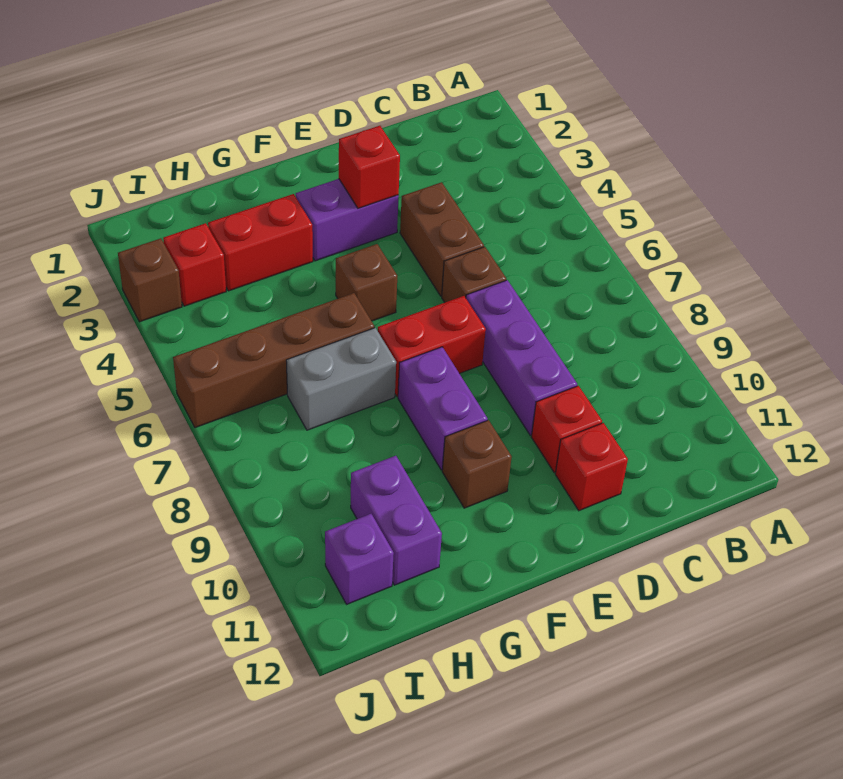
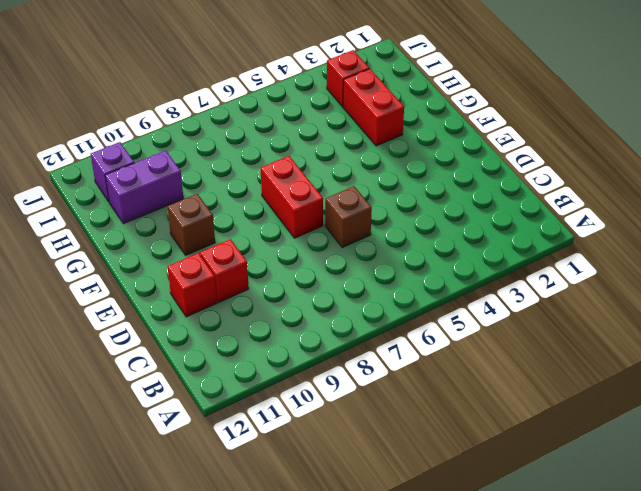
none -> brown brick D4:D5 level 1
none -> purple brick D7:D9 level 1
none -> purple brick E3:F3 level 1

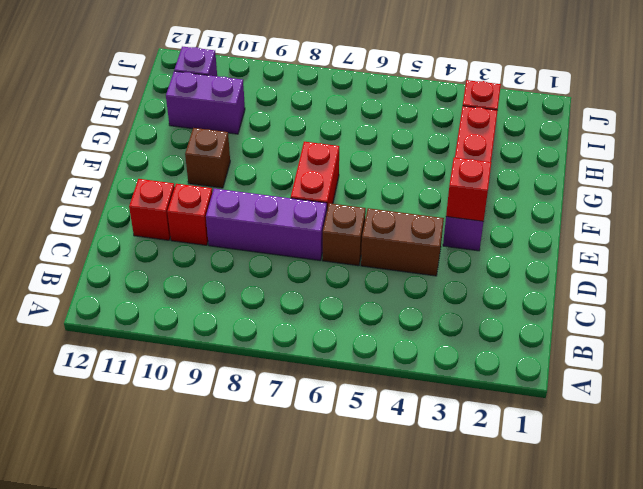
none -> brown brick F5 level 1
none -> purple brick F8:F9 level 1
none -> brown brick G6:J6 level 1

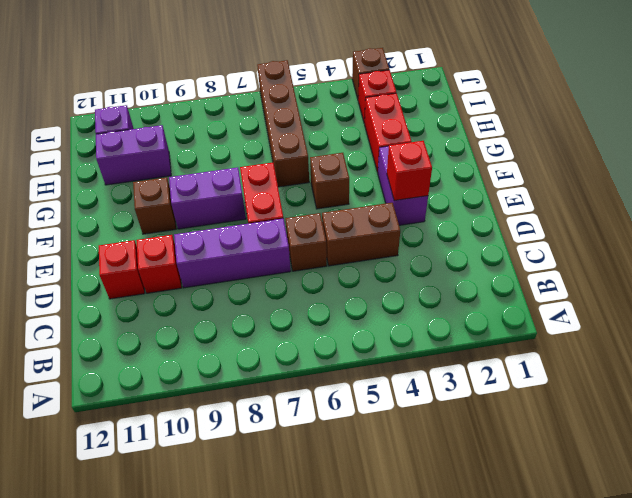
none -> grey brick G7:H7 level 1

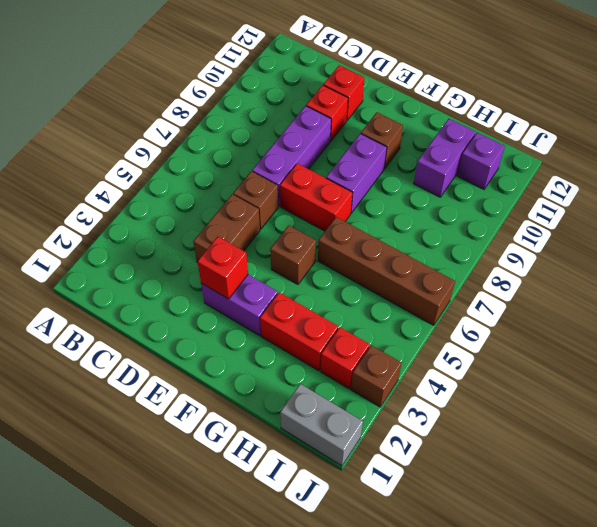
grey brick I1:J1 level 1 -> grey brick G7:H7 level 1

